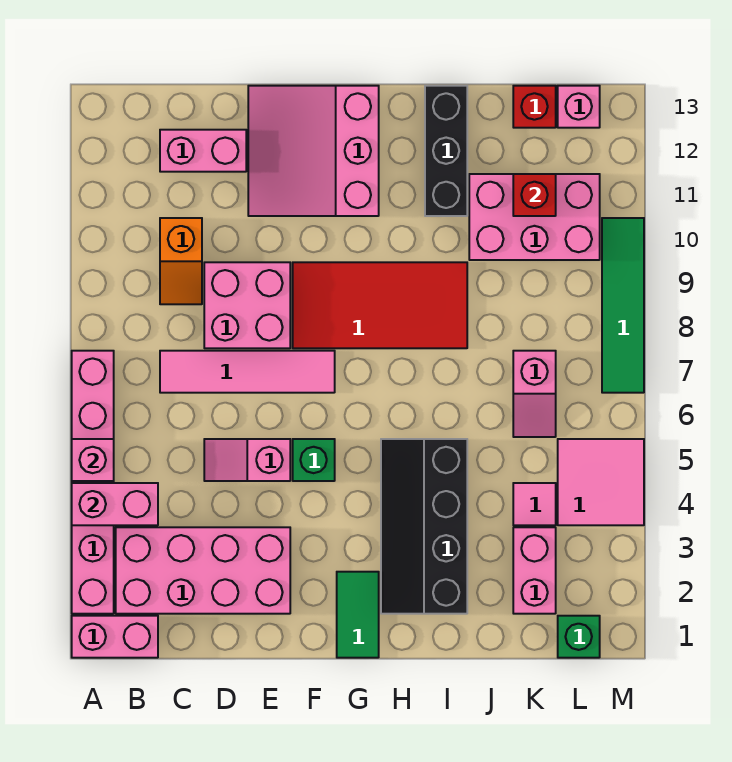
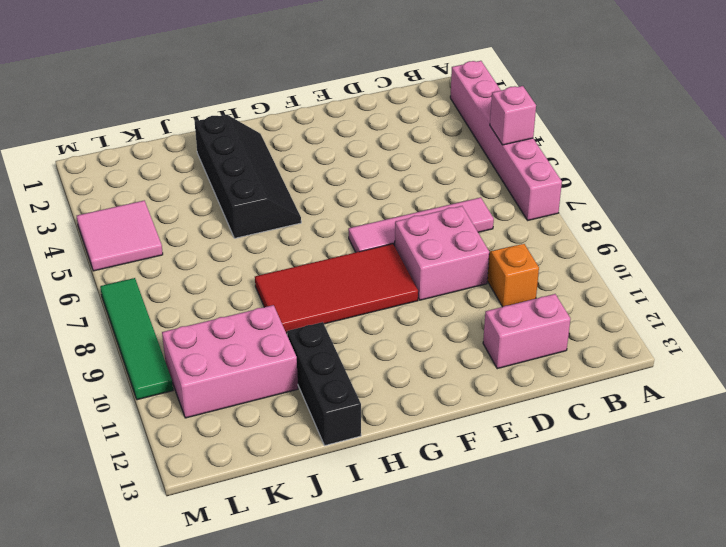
none -> pink brick A1:B1 level 1
none -> pink brick B2:E3 level 1
none -> pink slope D5:E5 level 1 top E

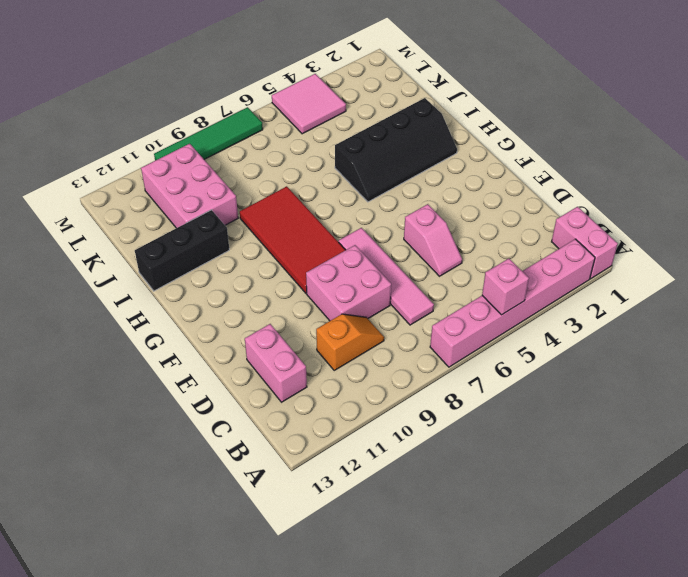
none -> pink brick B2:E3 level 1
none -> pink slope E11:G13 level 1 top G
none -> green brick F5 level 1

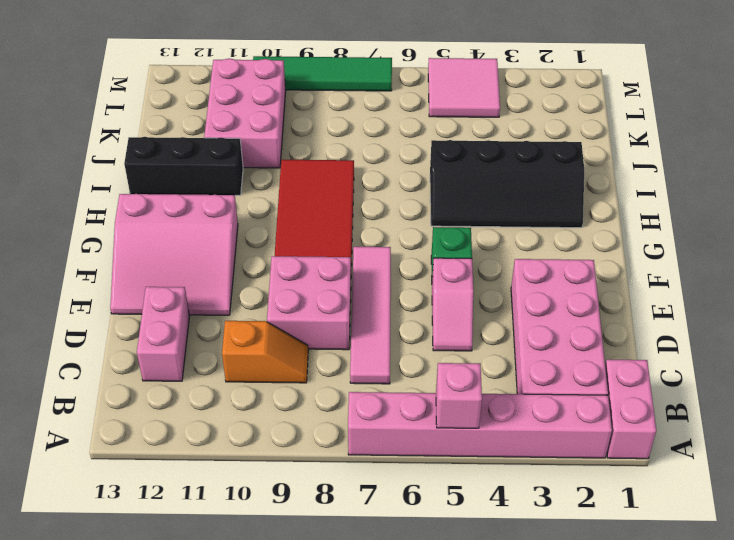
none -> green tile G1:G2 level 1
none -> pink brick K2:K3 level 1
none -> pink tile K4 level 1

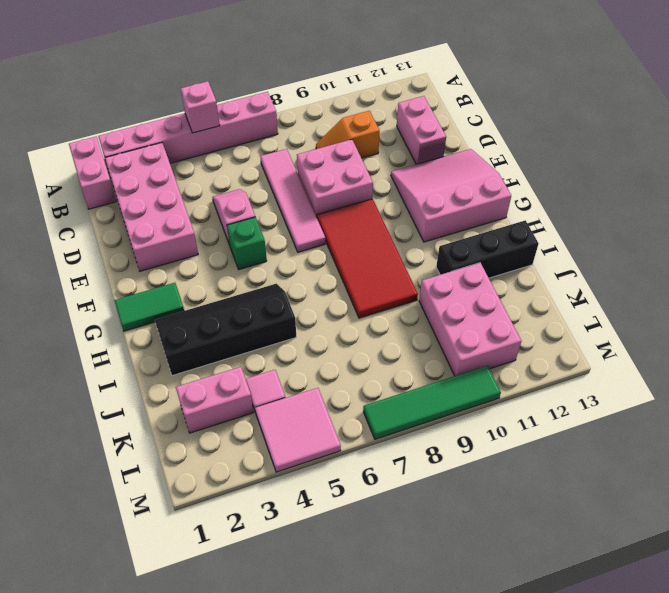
none -> pink slope K6:K7 level 1 top 7
none -> red brick K13 level 1
none -> green brick L1 level 1

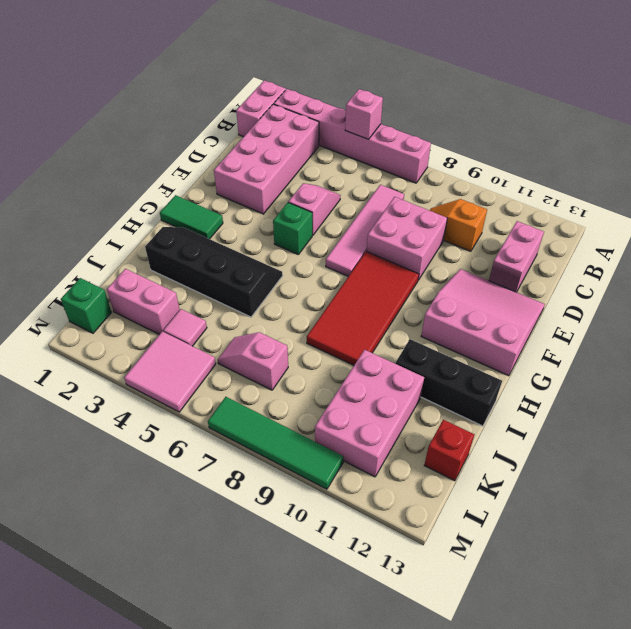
none -> pink brick L13 level 1
none -> pink brick A4:B4 level 2
none -> red brick K11 level 2

